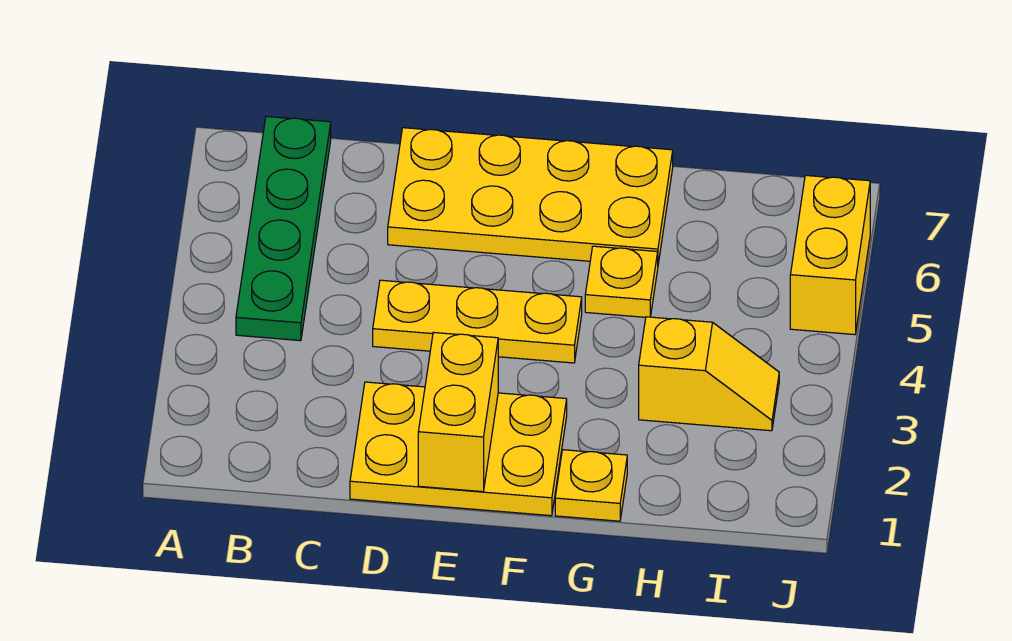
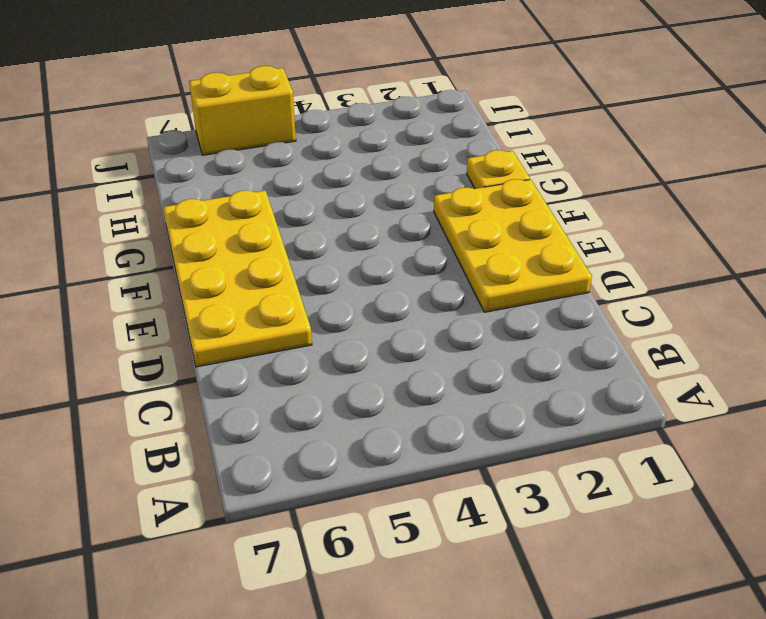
none -> green plate B4:B7 level 1
none -> yellow plate D4:F4 level 1

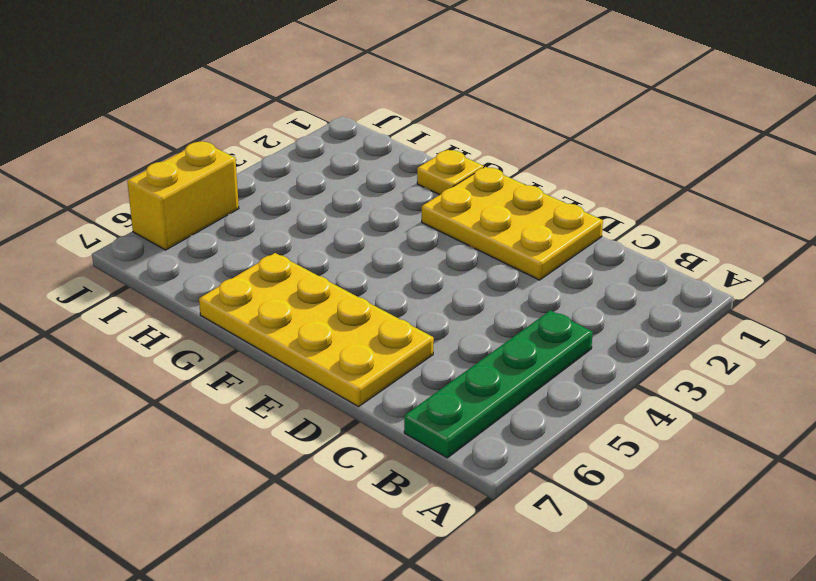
none -> yellow plate D4:F4 level 1
none -> yellow plate G5 level 1

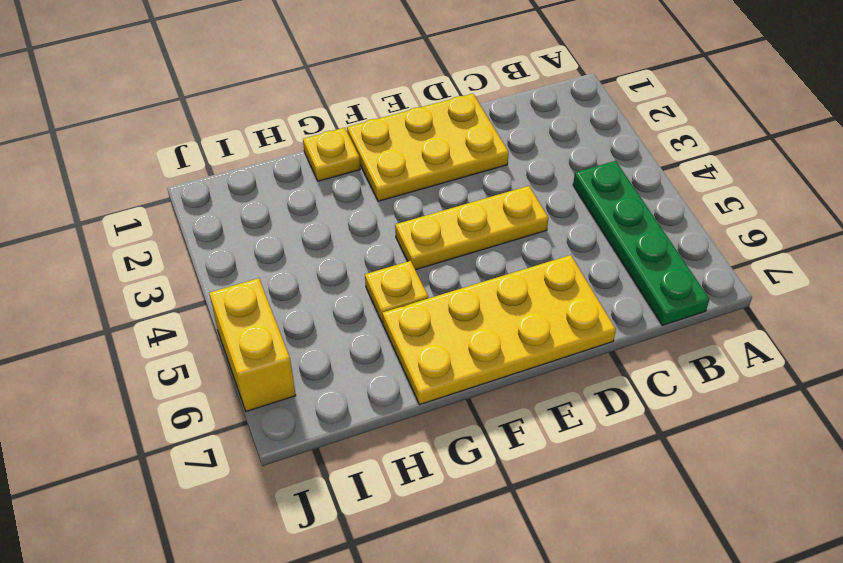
none -> yellow slope H3:I3 level 1 top H
none -> yellow brick E1:E2 level 2

